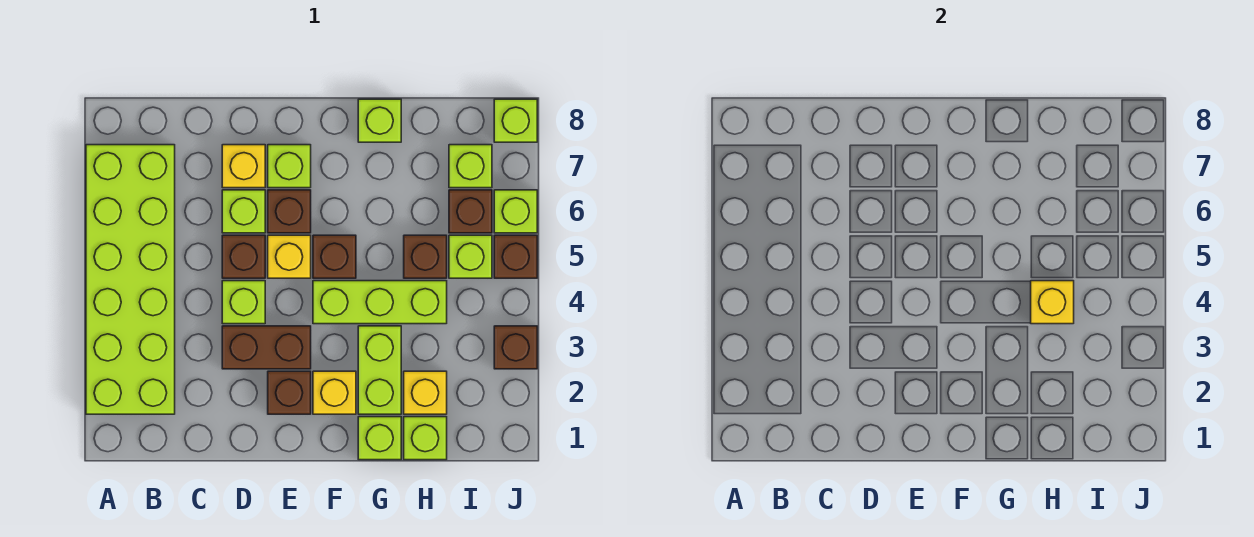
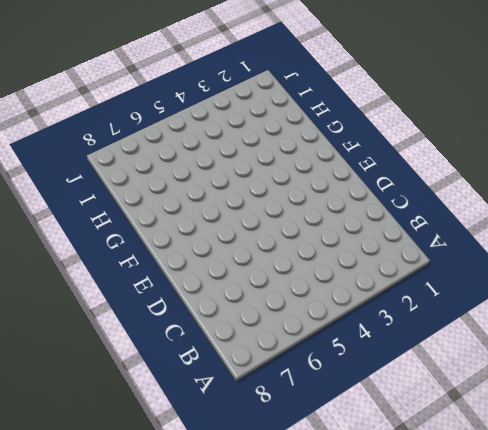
none -> lime brick A2:B7 level 1
none -> brown brick D3:E3 level 1
none -> lime brick D4 level 1

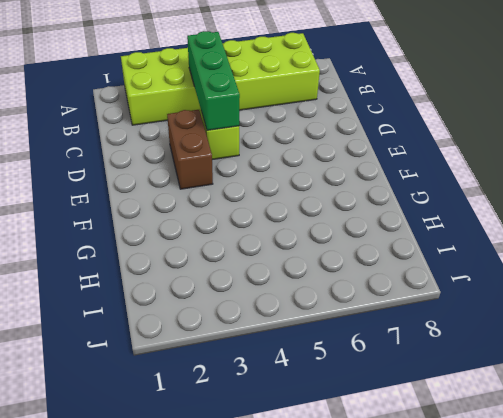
green brick B4:D4 level 2 -> none
none -> brown brick D5 level 1
none -> lime brick D6 level 1
none -> yellow brick D7 level 1

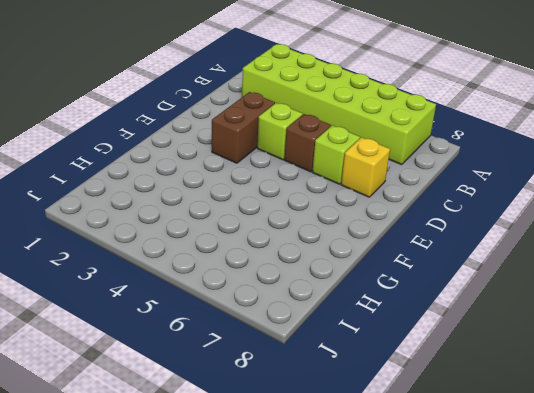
none -> brown brick E2 level 1
none -> yellow brick E5 level 1
none -> brown brick E6 level 1

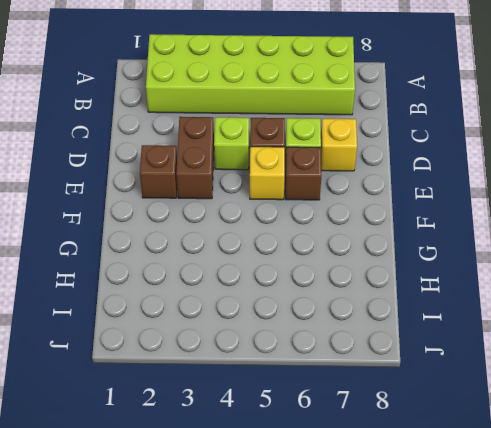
none -> lime brick E7 level 1
none -> yellow brick F2 level 1
none -> lime brick F4:H4 level 1

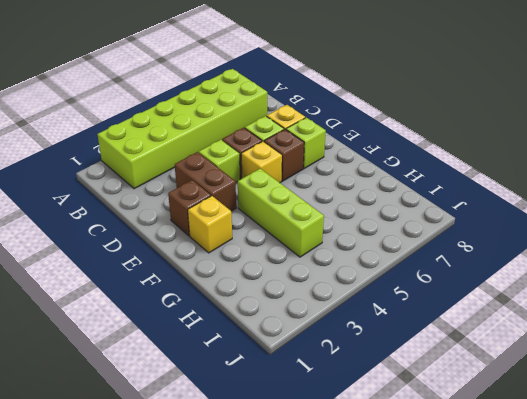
none -> brown brick F5 level 1
none -> lime brick G1 level 1
none -> lime brick G2:G3 level 1

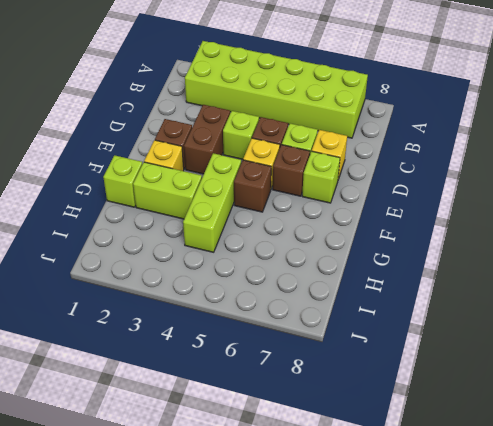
none -> lime brick G8 level 1
none -> lime brick H1 level 1
none -> yellow brick H2 level 1

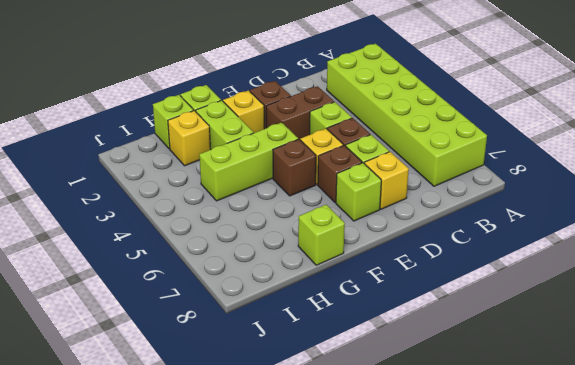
none -> brown brick H5 level 1
none -> lime brick I5 level 1
none -> brown brick I6 level 1

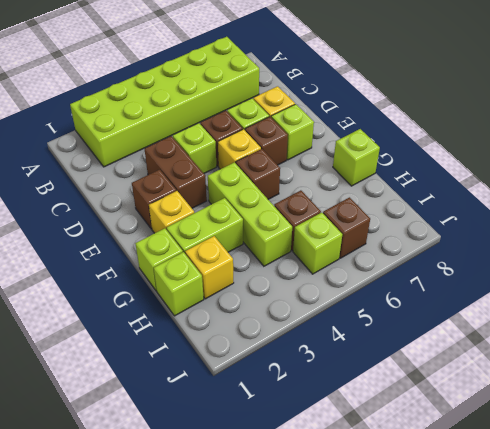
none -> lime brick I7 level 1
none -> brown brick J3 level 1
none -> brown brick J5 level 1

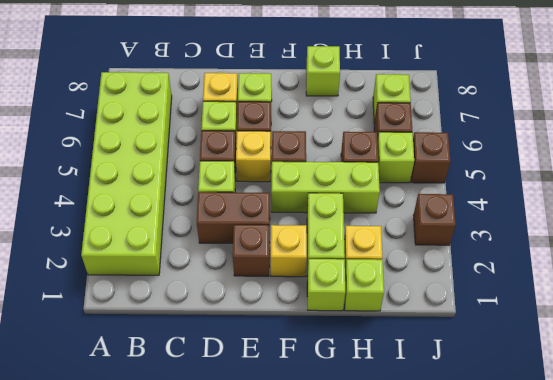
none -> lime brick J6 level 1
none -> lime brick J8 level 1
none -> yellow brick H4 level 2

